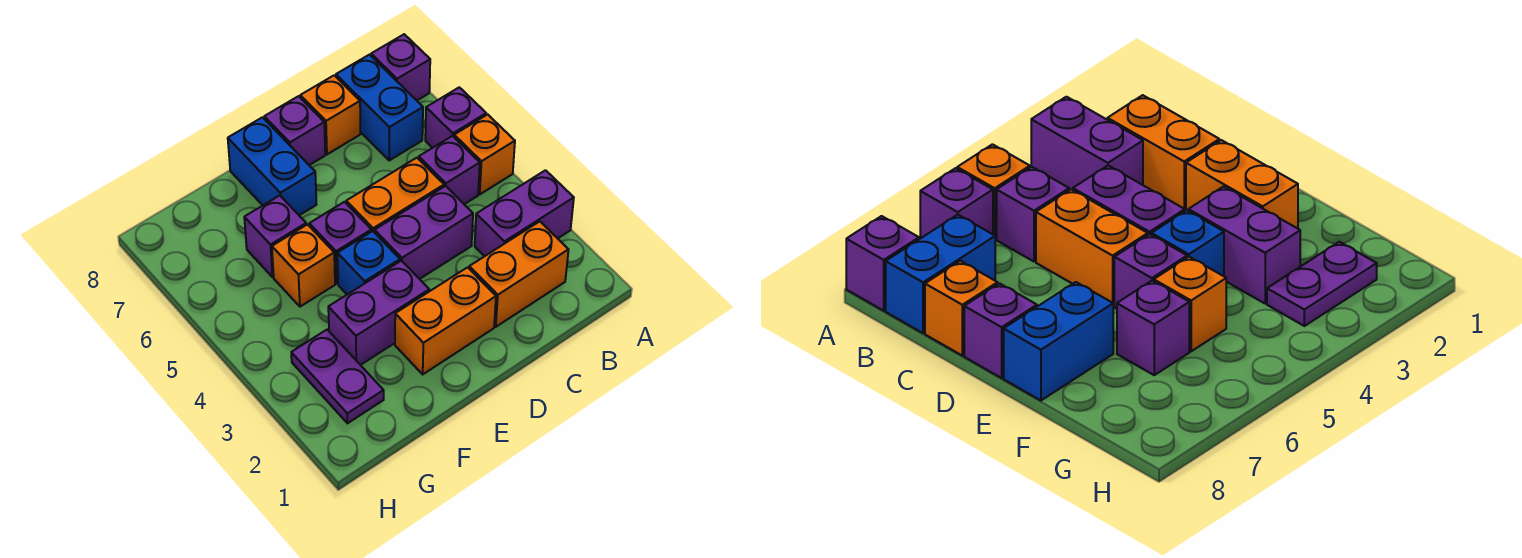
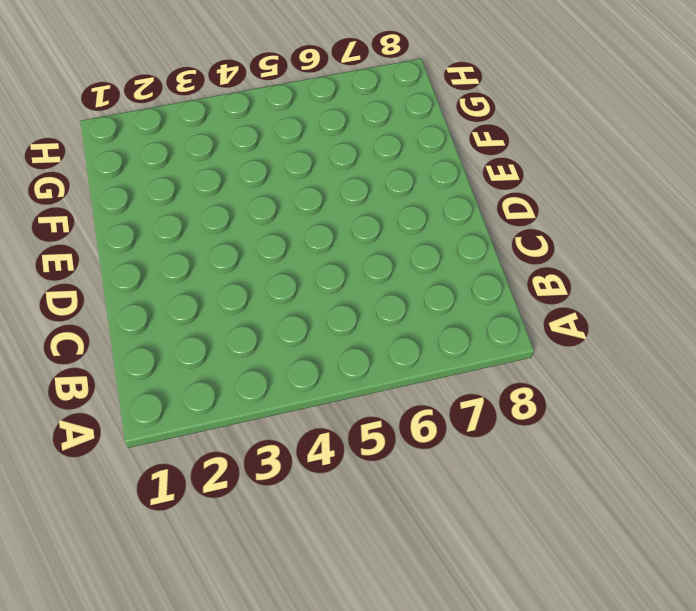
none -> purple brick A3:B3 level 1
none -> orange brick A5 level 1
none -> purple brick A6 level 1

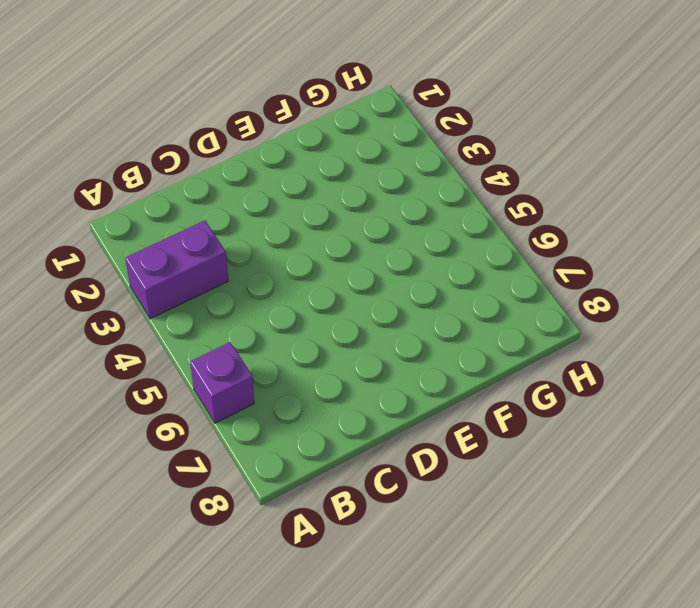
none -> orange brick A5 level 1
none -> purple brick A8 level 1
none -> orange brick B2:C2 level 1

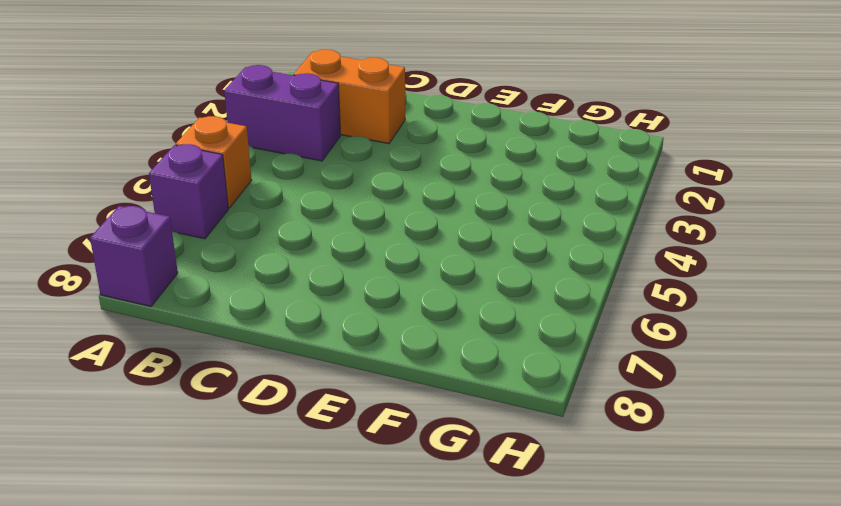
none -> purple brick B5 level 1
none -> blue brick B7:B8 level 1
none -> purple brick C4:D4 level 1

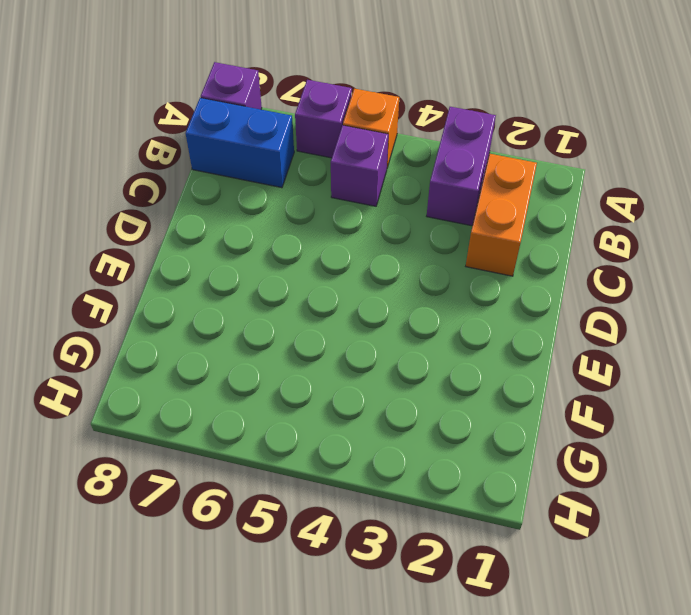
none -> purple brick C4:D4 level 1
none -> orange brick C5:D5 level 1
none -> orange brick C8 level 1

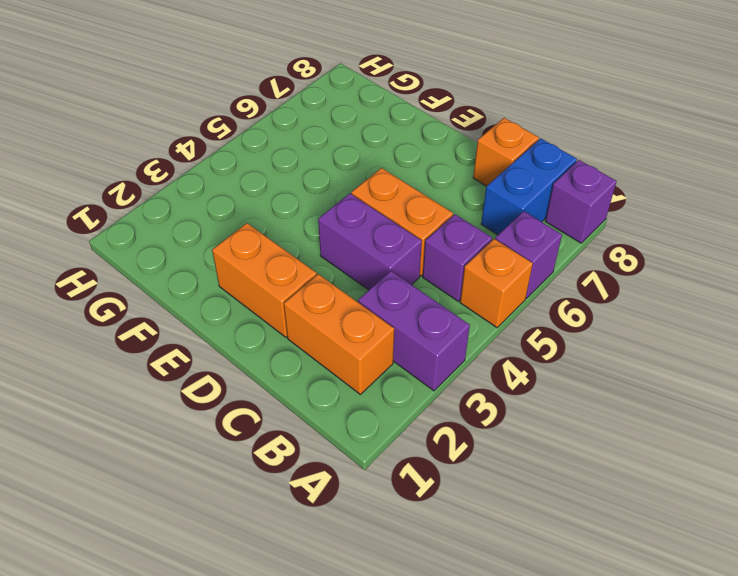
none -> purple brick D8 level 1
none -> purple brick E3:F3 level 1
none -> blue brick E4 level 1

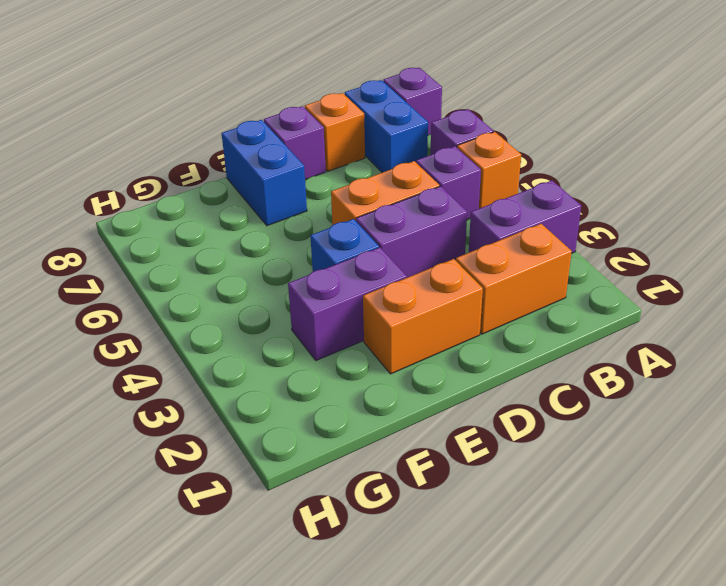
none -> purple brick E5 level 1
none -> orange brick F5 level 1
none -> purple brick F6 level 1

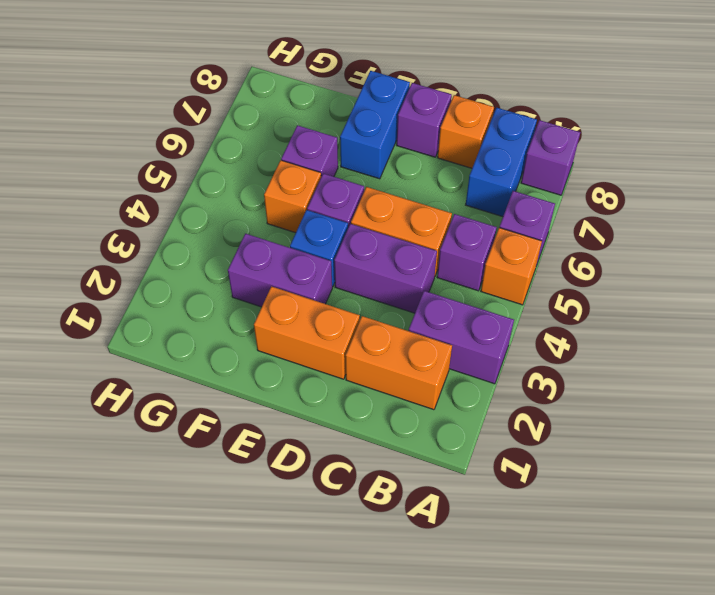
none -> purple plate G2:G3 level 1

